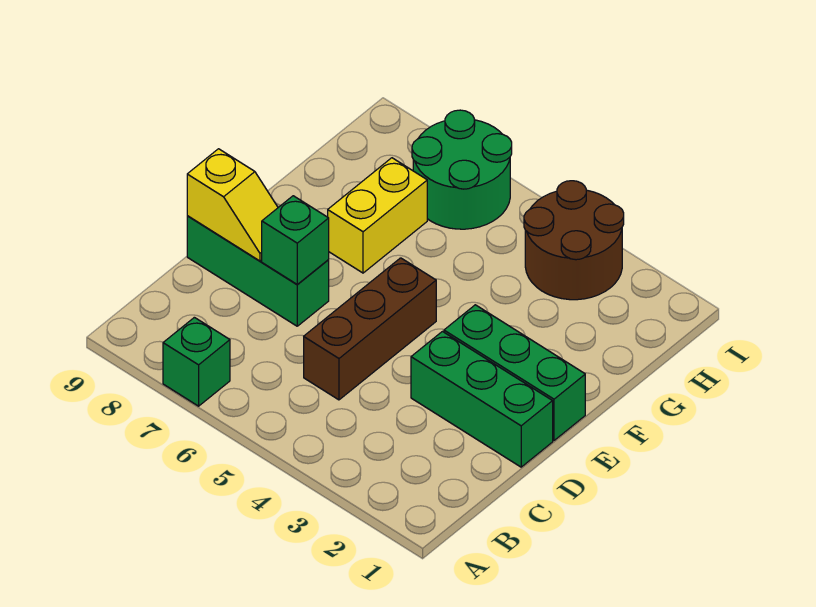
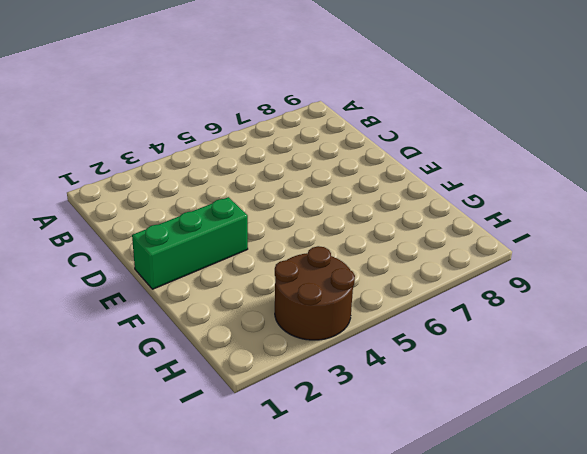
none -> green brick A7 level 1
none -> brown brick C5:E5 level 1

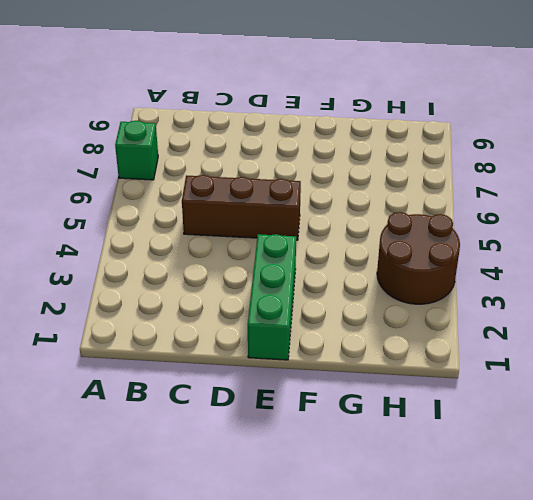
none -> green brick D1:D3 level 1
none -> green brick D7:D9 level 1

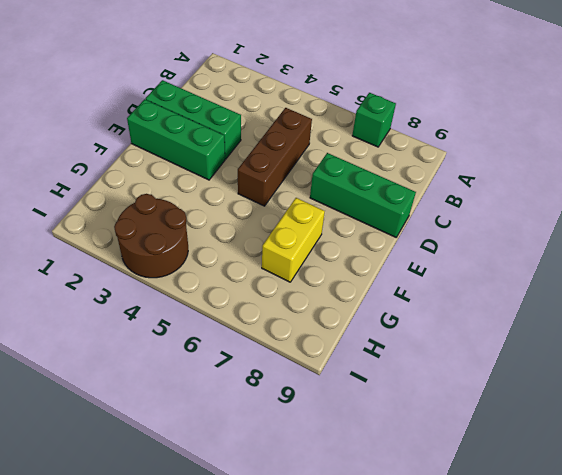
none -> green round brick H6:I7 level 1
none -> green brick D7 level 2

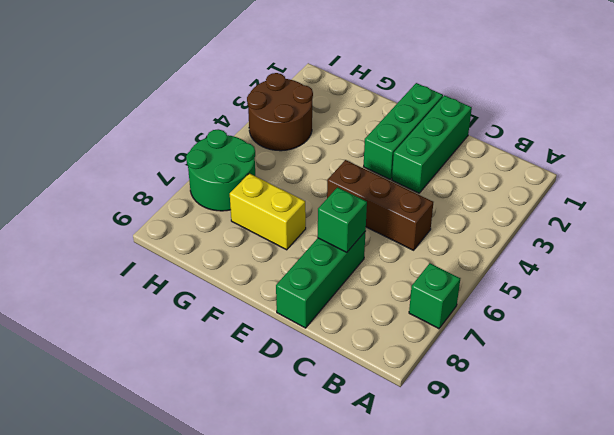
none -> yellow slope D8:D9 level 2 top 9

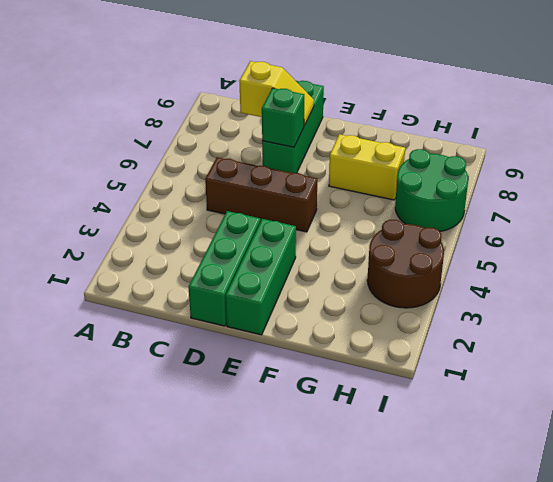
yellow slope C8:D8 level 2 top C -> yellow slope D8:D9 level 2 top 9
none -> green brick A7 level 1

